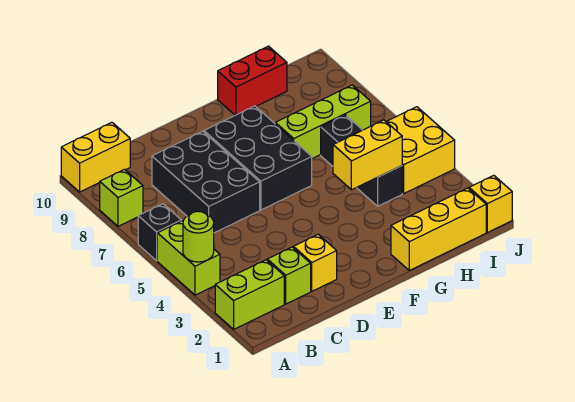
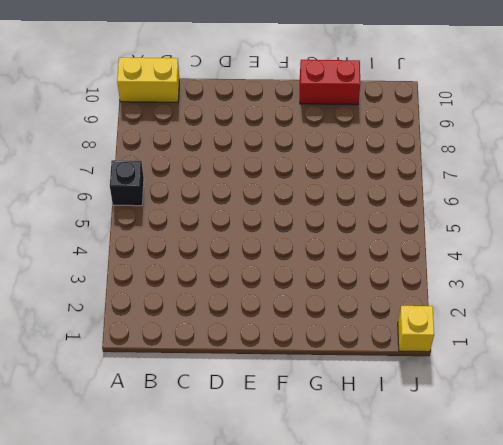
none -> lime brick A2:B2 level 1
none -> lime brick A4:A5 level 1
none -> lime brick A8 level 1

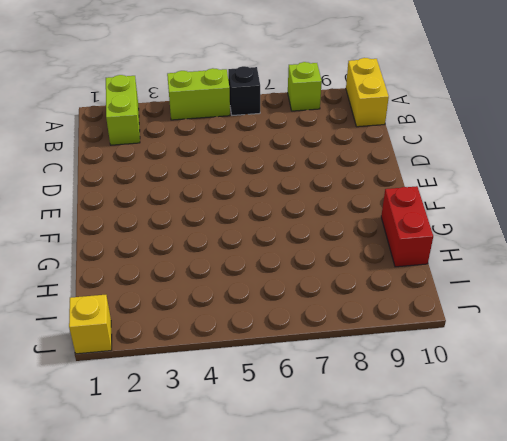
none -> lime brick C2 level 1
none -> black brick C6:D8 level 1
none -> yellow brick D2 level 1

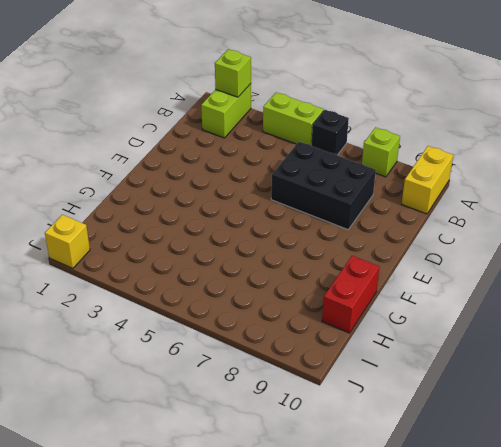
lime brick A2 level 2 -> lime brick C2 level 1
none -> yellow brick D2 level 1
none -> black brick E6:F8 level 1
none -> yellow brick G1:I1 level 1

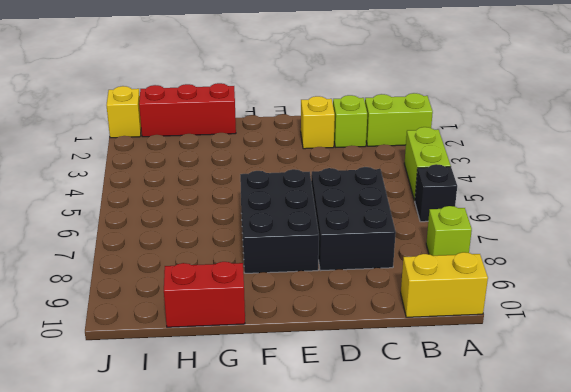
red brick G1:I1 level 1 -> yellow brick G1:I1 level 1
none -> lime brick G7:I7 level 1
none -> black brick H4:H6 level 1
none -> yellow brick I4:J5 level 1

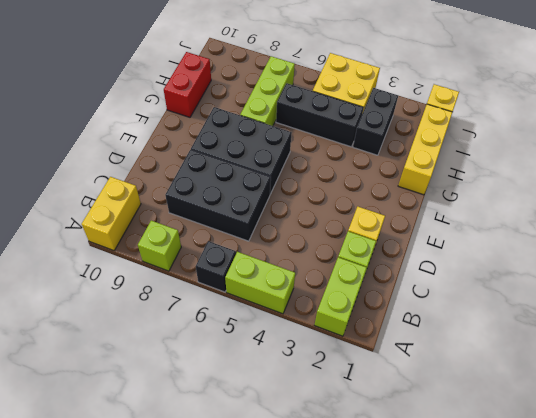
black brick H3:I3 level 1 -> none
none -> lime round brick A4 level 2
none -> yellow brick G4:H4 level 2

